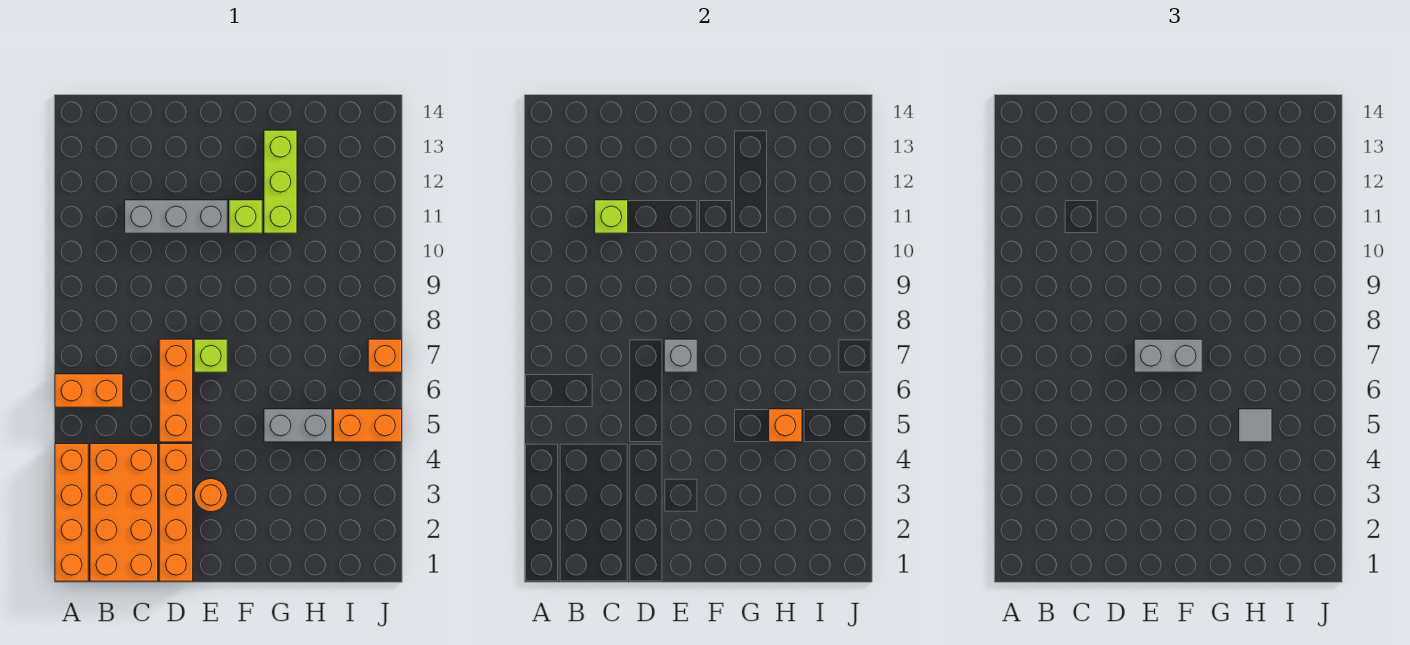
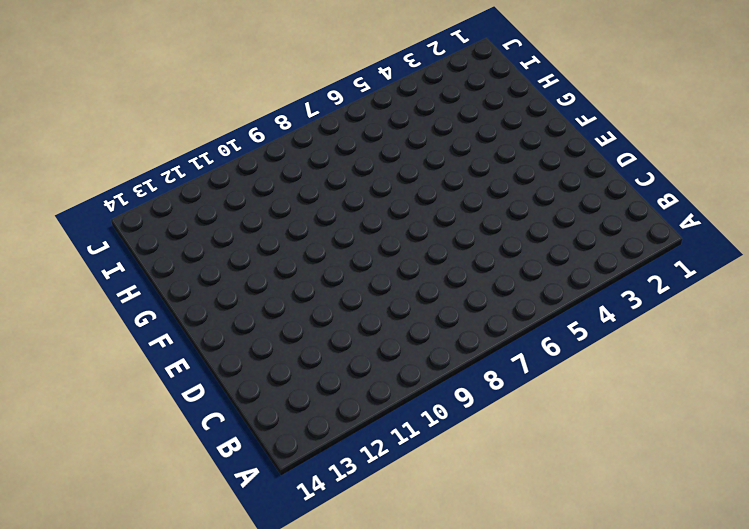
none -> orange brick A1:A4 level 1
none -> orange brick A6:B6 level 1
none -> orange brick B1:C4 level 1

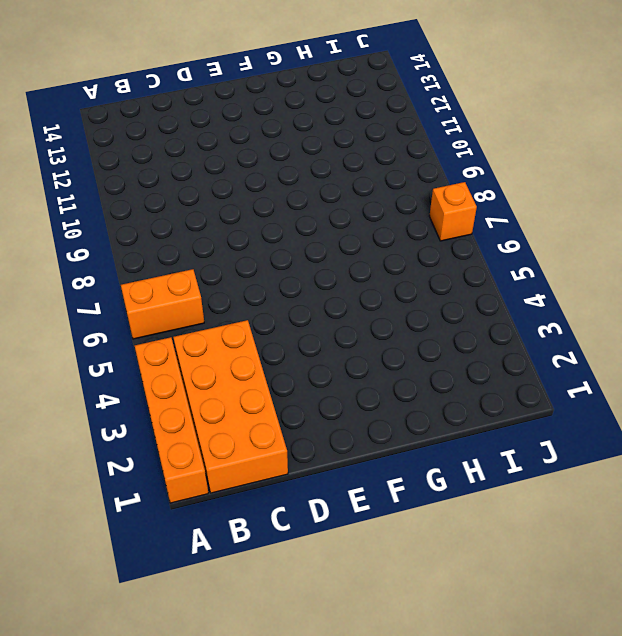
none -> grey brick C11:E11 level 1
none -> orange brick D1:D4 level 1
none -> orange brick D5:D7 level 1

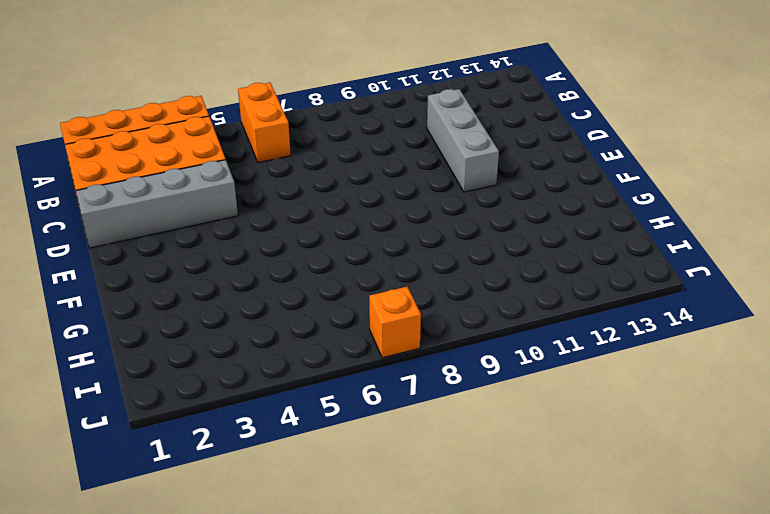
grey brick D1:D4 level 1 -> orange brick D1:D4 level 1
none -> orange brick D5:D7 level 1
none -> orange round brick E3 level 1
none -> lime brick E7 level 1

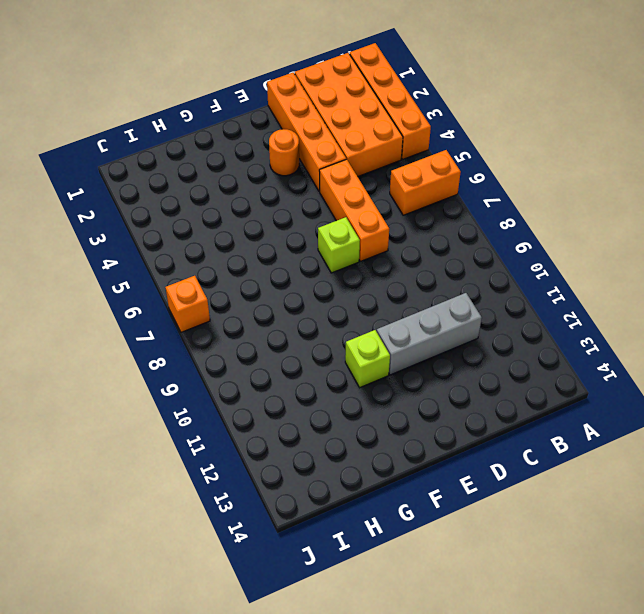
none -> grey brick G5:H5 level 1
none -> lime brick G11:G13 level 1
none -> orange brick I5:J5 level 1

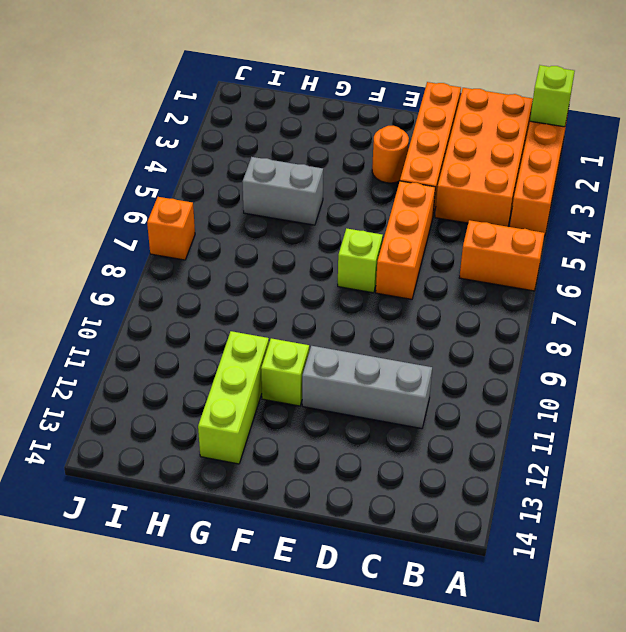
lime brick A1 level 2 -> lime brick C11 level 2
none -> orange brick I5:J5 level 1
none -> grey brick E7 level 2
none -> orange brick H5 level 2

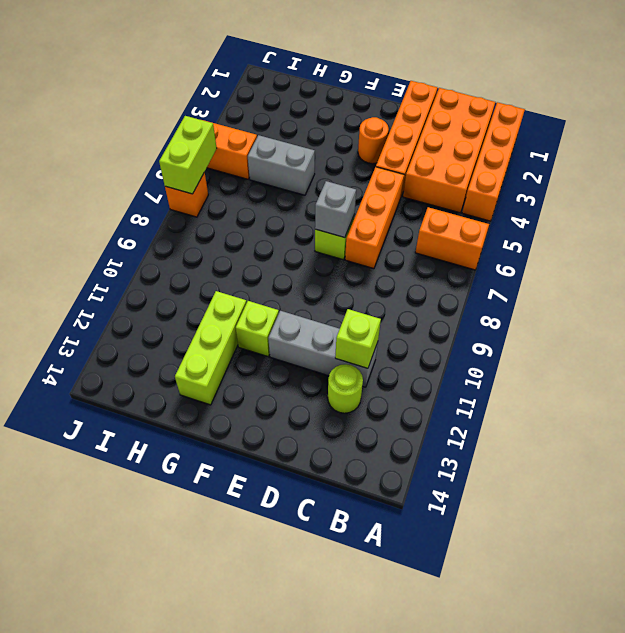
lime round brick C12 level 1 -> none
lime brick J6:J7 level 2 -> none
none -> orange brick H5 level 2
none -> grey brick E7:F7 level 3
none -> grey tile H5 level 3

